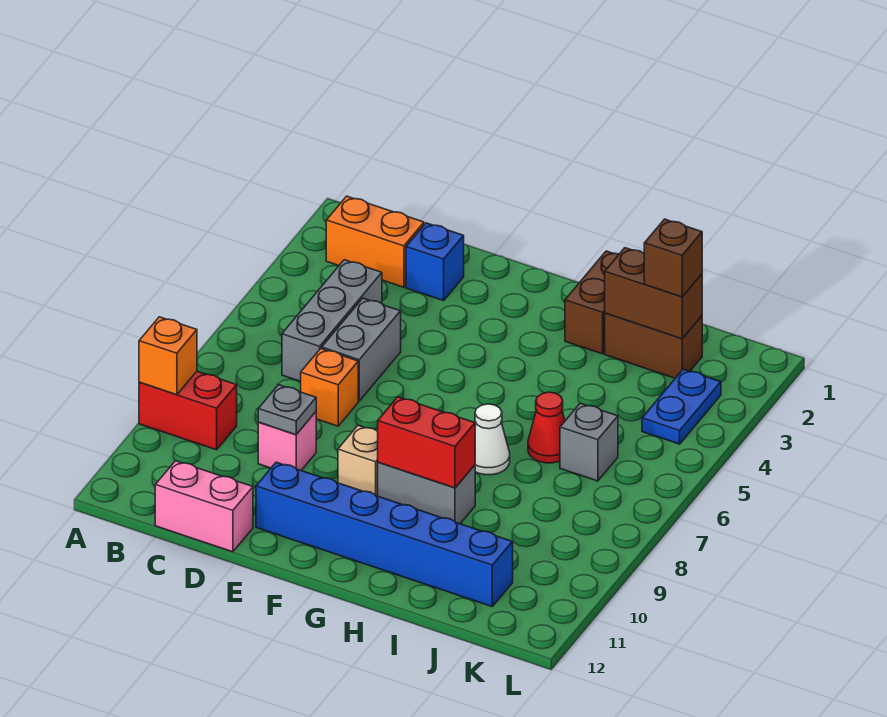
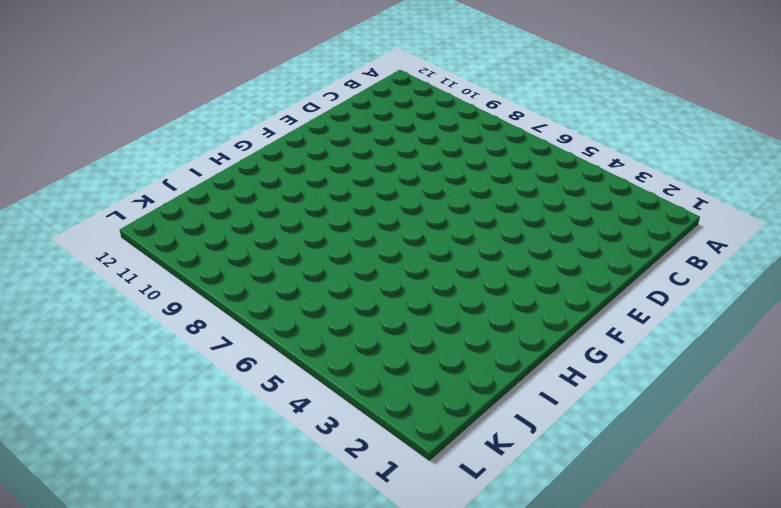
none -> red brick A9:B9 level 1
none -> orange brick B2:C2 level 1
none -> grey brick C4:C6 level 1

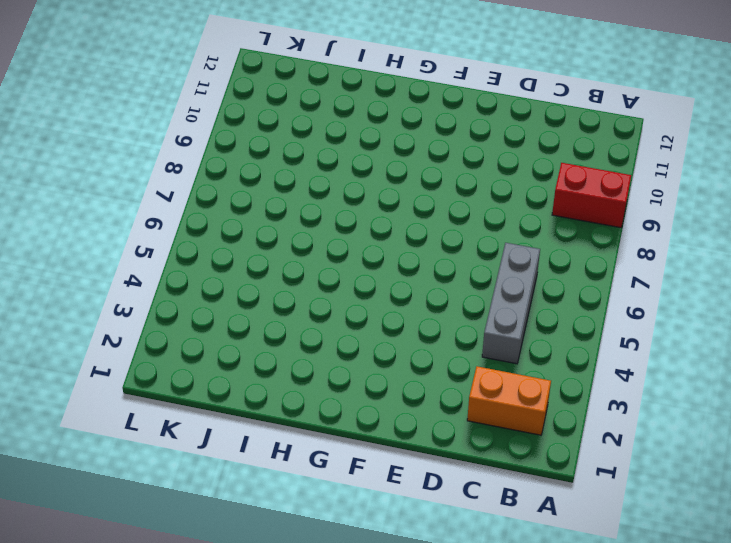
none -> pink brick C12:D12 level 1
none -> blue brick D2 level 1
none -> grey brick D5:D6 level 1

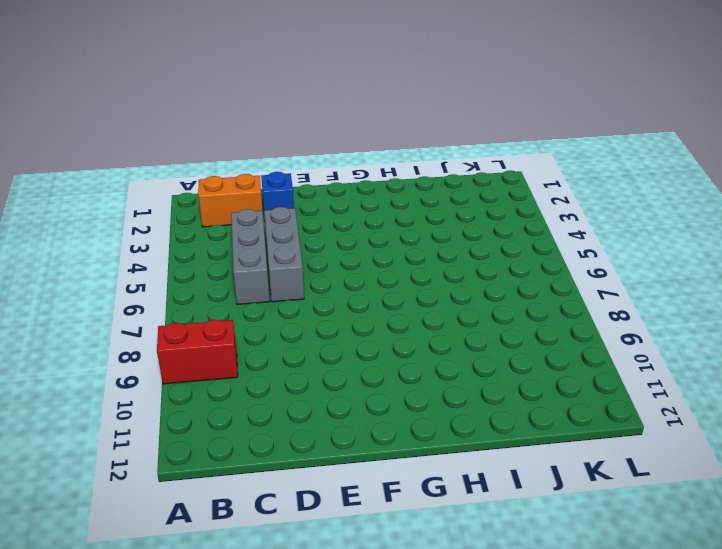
grey brick D4:D6 level 1 -> grey brick D5:D6 level 1
none -> pink brick C12:D12 level 1
none -> orange brick D7 level 1
none -> pink brick D9 level 1

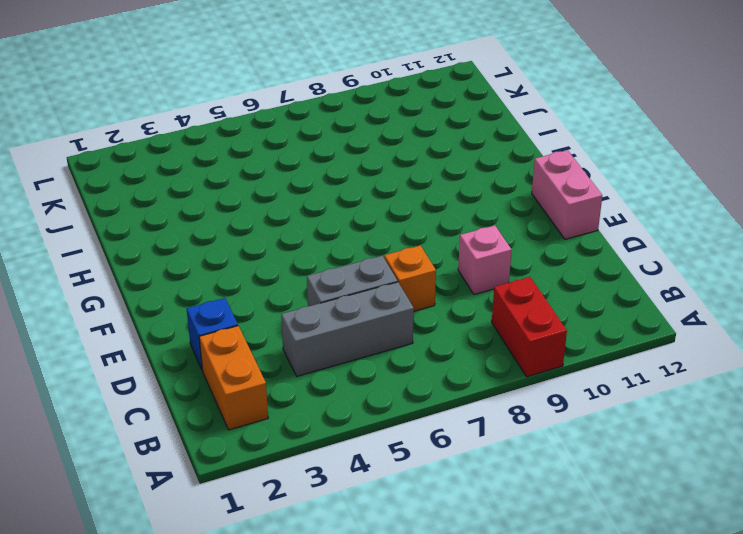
pink brick E12:F12 level 1 -> pink brick C12:D12 level 1
none -> blue brick E11:J11 level 1
none -> tan brick F9 level 1
none -> grey brick G9:H9 level 1

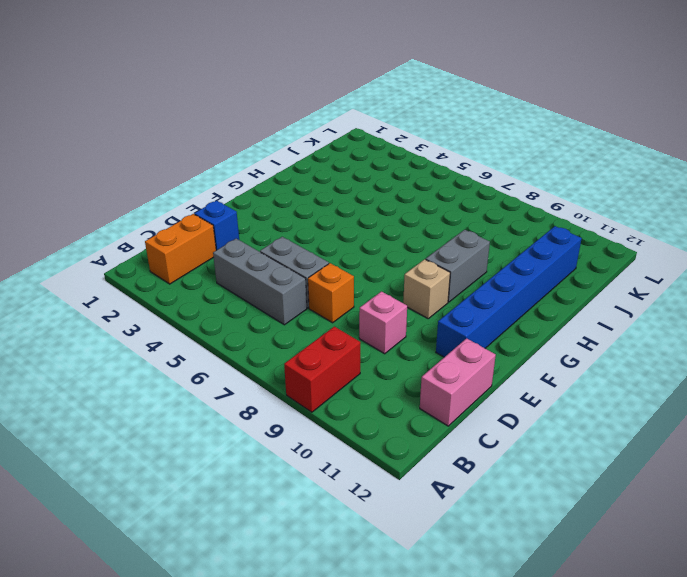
none -> brown brick H1:H2 level 1
none -> white cone H7 level 1
none -> brown brick I2:J2 level 1

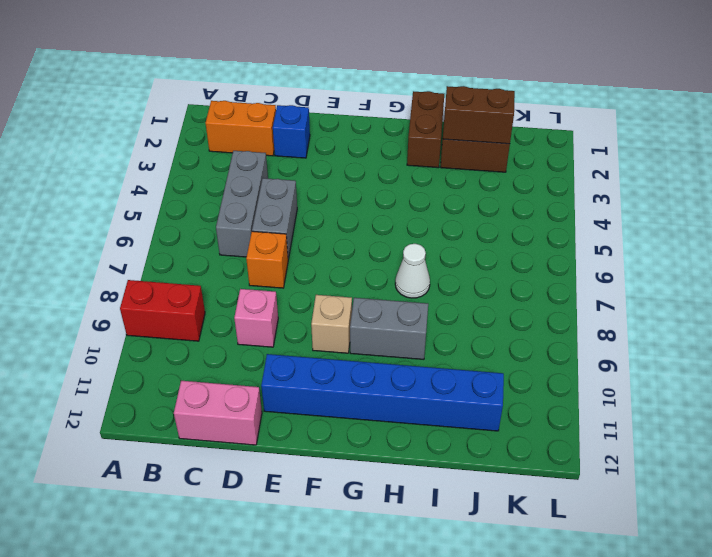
none -> red cone I6 level 1
none -> grey brick J6 level 1
none -> blue plate K3:K4 level 1

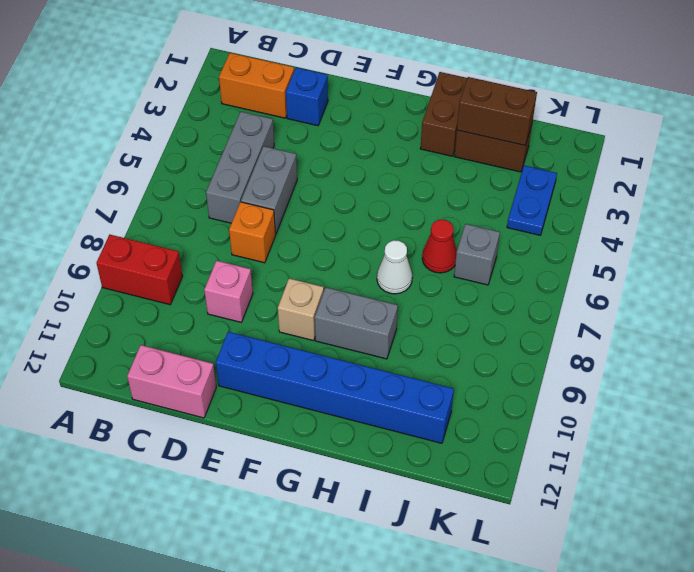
none -> orange brick A9 level 2
none -> grey plate D9 level 2
none -> red brick G9:H9 level 2

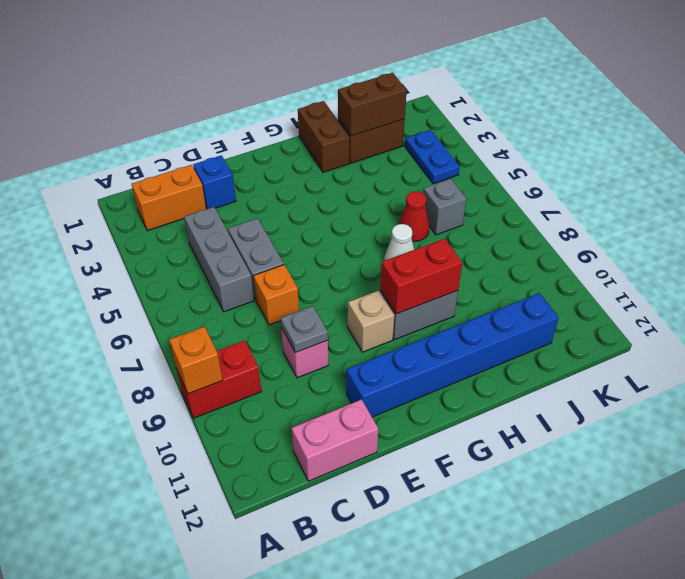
none -> brown brick J2 level 3

